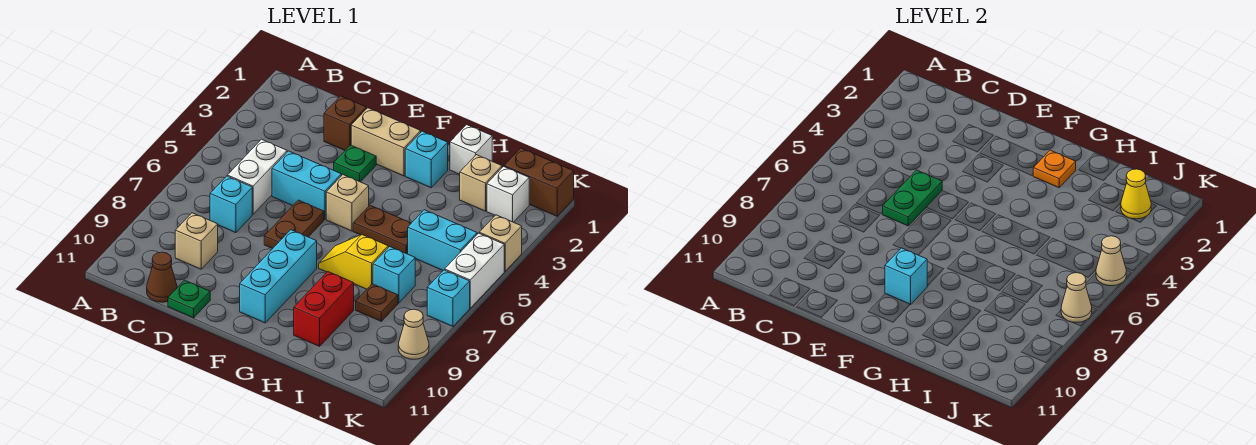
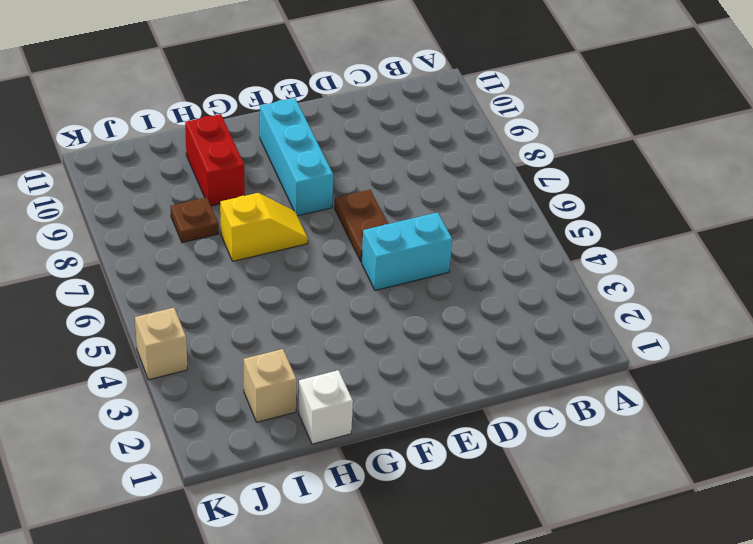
none -> white brick C5:C6 level 1
none -> cyan brick C7 level 1
none -> tan brick C9 level 1
none -> brown cone C11 level 1

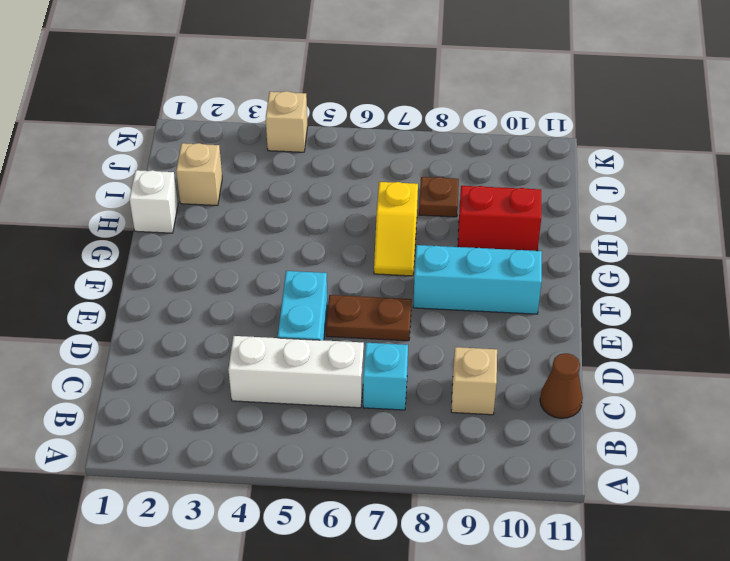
white brick C4:C6 level 1 -> white brick C5:C6 level 1
none -> brown brick D2 level 1
none -> green plate D11 level 1
none -> tan brick E2:F2 level 1
none -> green plate E3 level 1

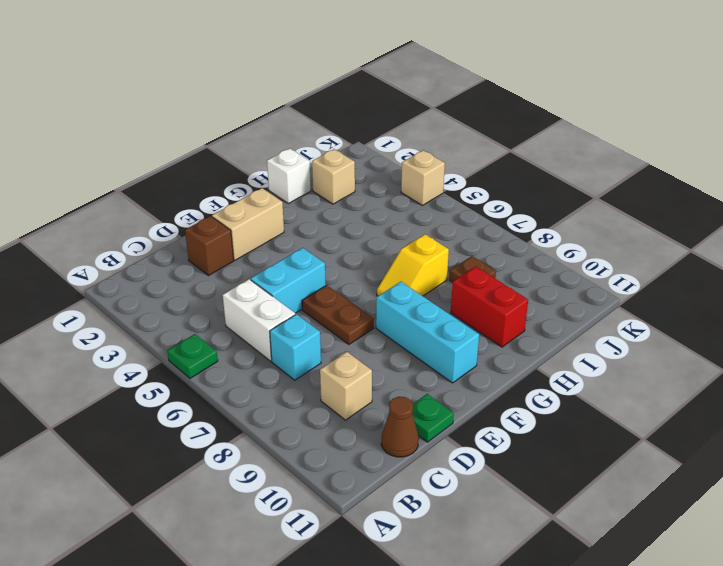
green plate A5 level 1 -> green plate E3 level 1
none -> tan brick F5 level 1
none -> cyan brick G2 level 1
none -> brown plate G5:H5 level 1
none -> cyan brick I5:J5 level 1

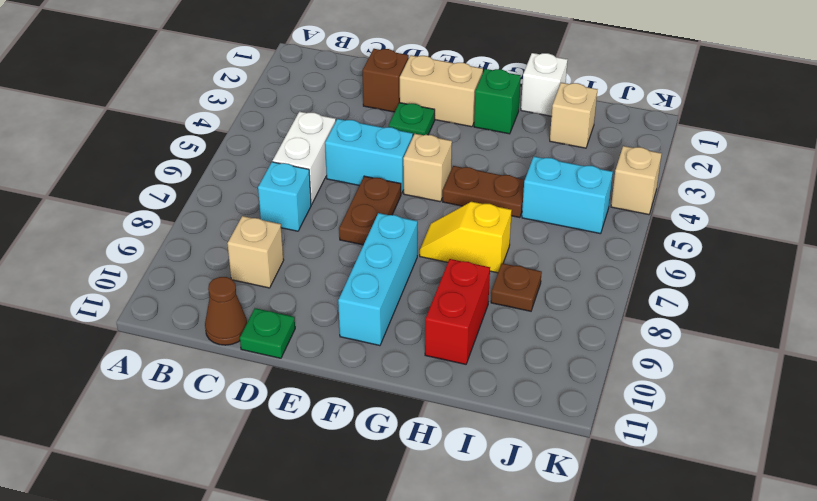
green brick G2 level 1 -> cyan brick G2 level 1
none -> cyan brick I7 level 1
none -> brown brick J1:K1 level 1
none -> white brick J2 level 1
none -> white brick K5:K6 level 1

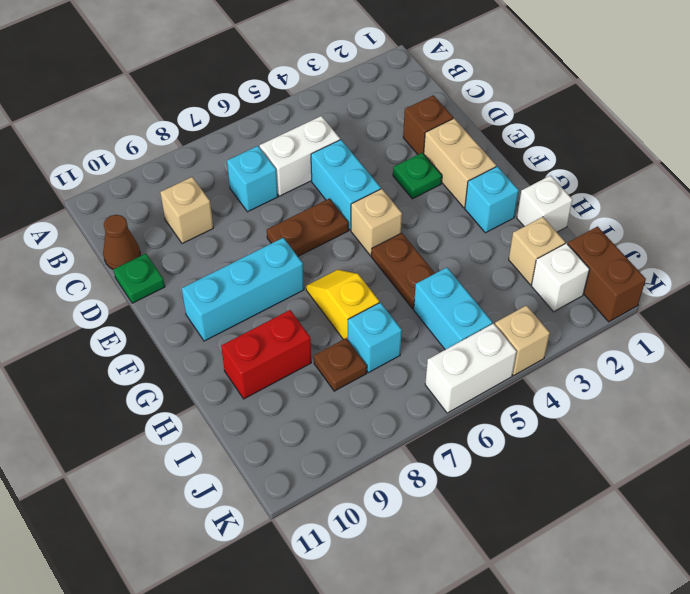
none -> cyan brick K7 level 1
none -> tan cone K9 level 1
none -> green plate D5:D6 level 2
none -> cyan brick F9 level 2

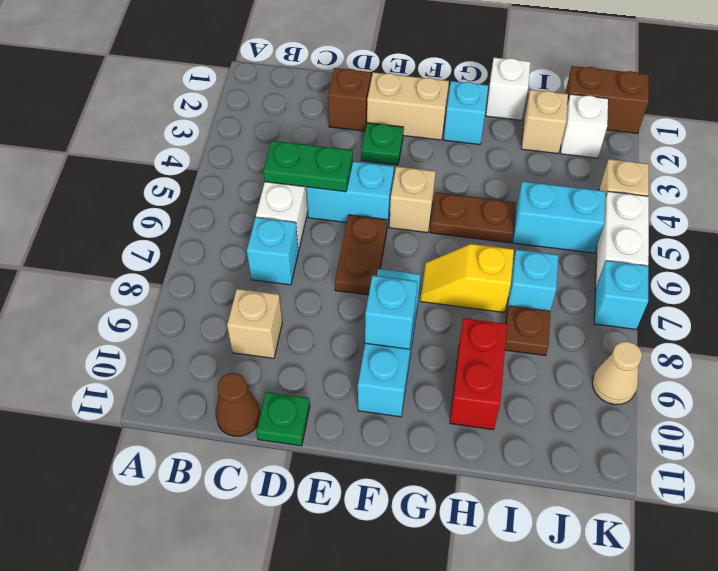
green plate C5:D5 level 2 -> green plate D5:D6 level 2
none -> orange plate G2 level 2
none -> yellow cone J2 level 2
none -> tan cone K5 level 2
none -> tan cone K7 level 2

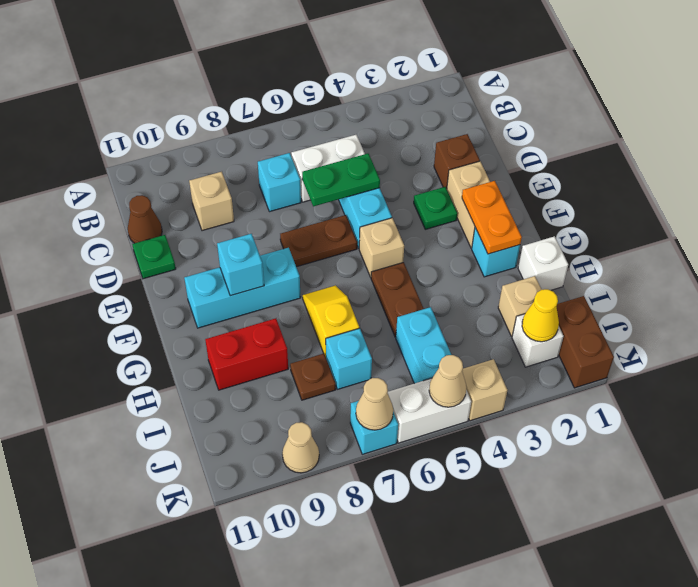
orange plate F2:G2 level 2 -> orange plate G2 level 2

